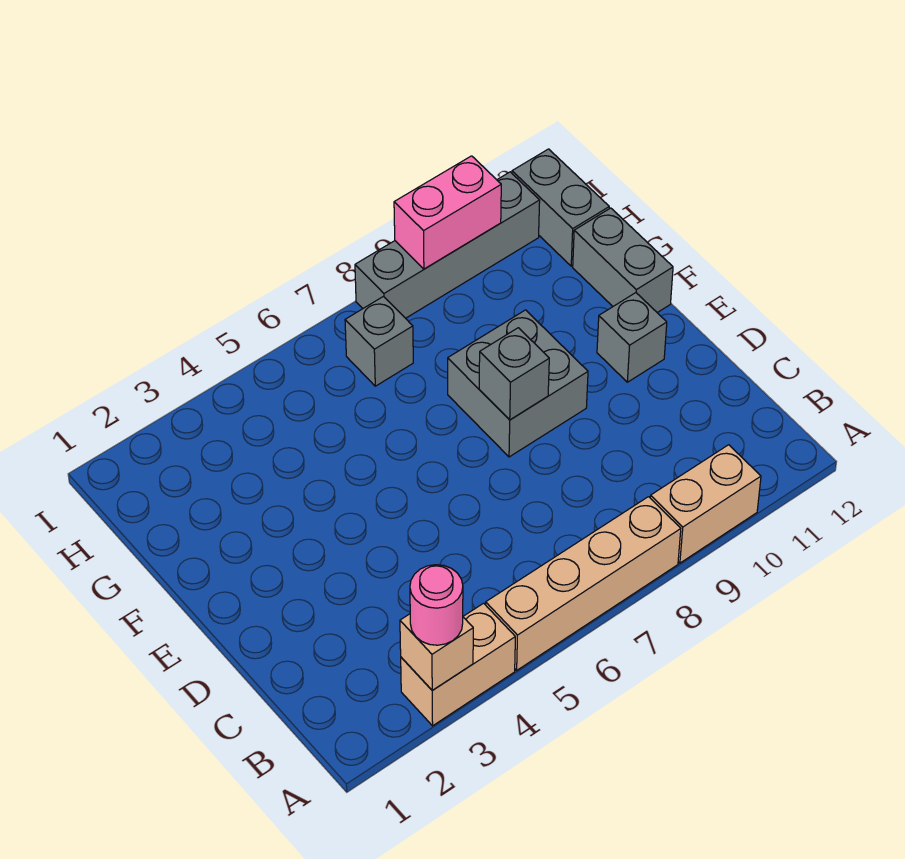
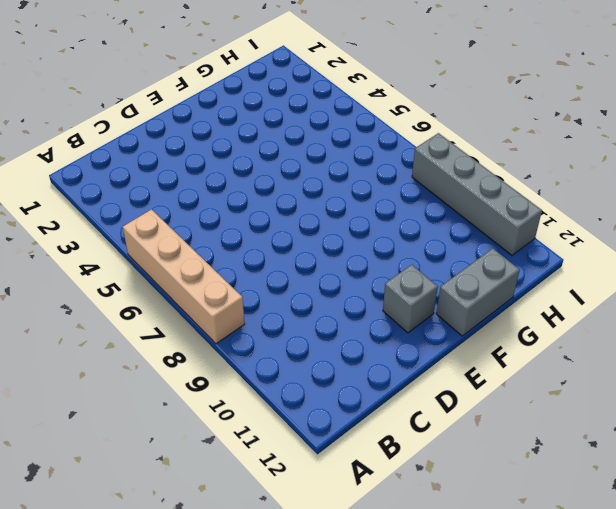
none -> tan brick A3:A4 level 1
none -> tan brick A9:A10 level 1
none -> grey brick E8:F9 level 1

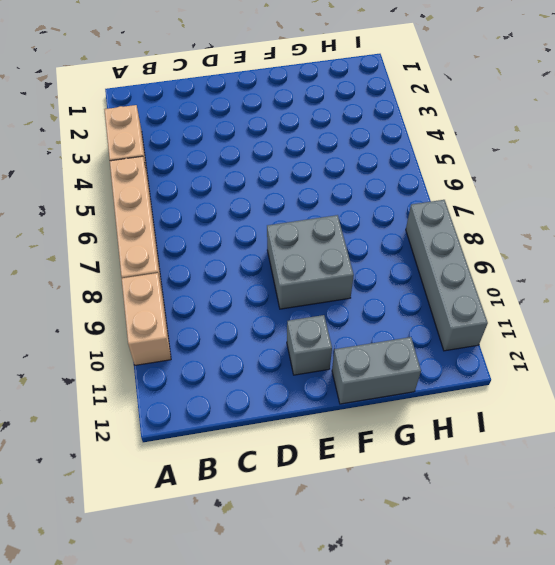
none -> grey brick H7 level 1
none -> grey brick H12:I12 level 1
none -> tan brick A3 level 2

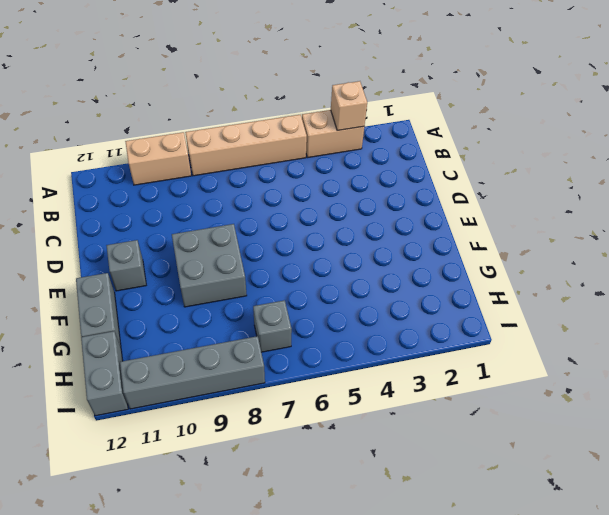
none -> grey brick E8 level 2
none -> pink brick I9:I10 level 2
none -> pink round brick A3 level 3

